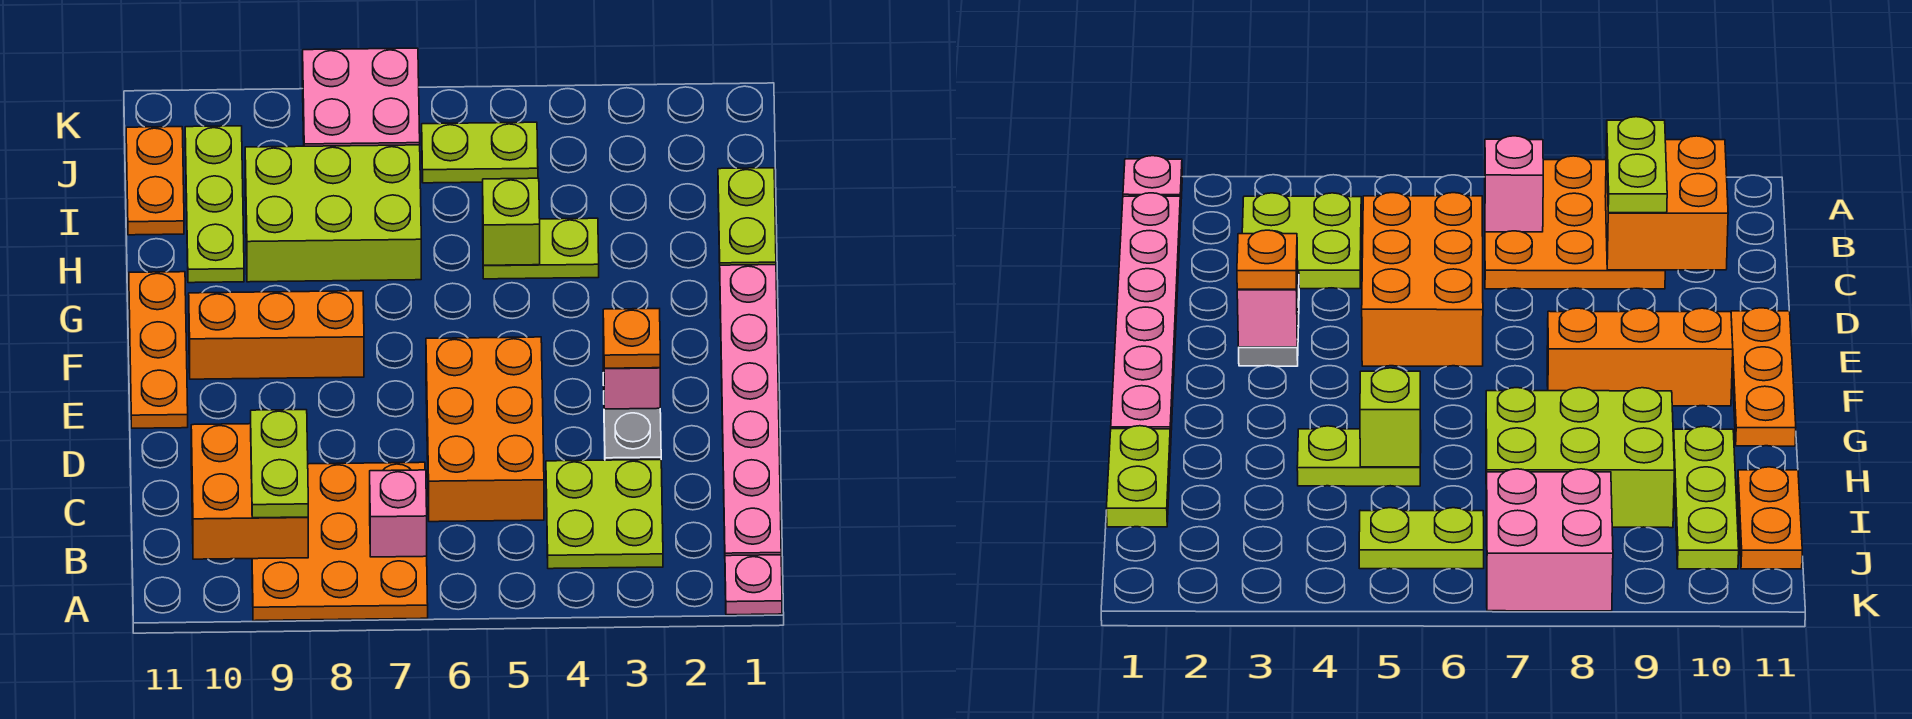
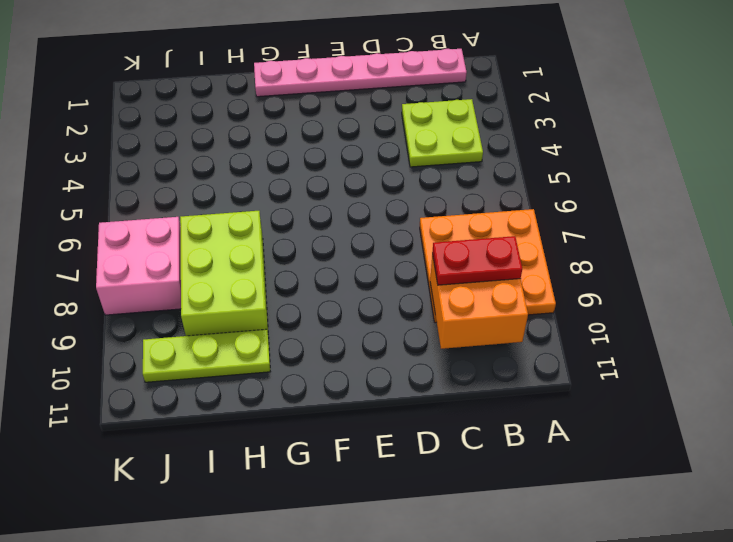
red plate B9:C9 level 3 -> lime plate B9:C9 level 3
none -> pink plate A1 level 1
none -> orange brick C5:E6 level 1
none -> grey plate D3:E3 level 1

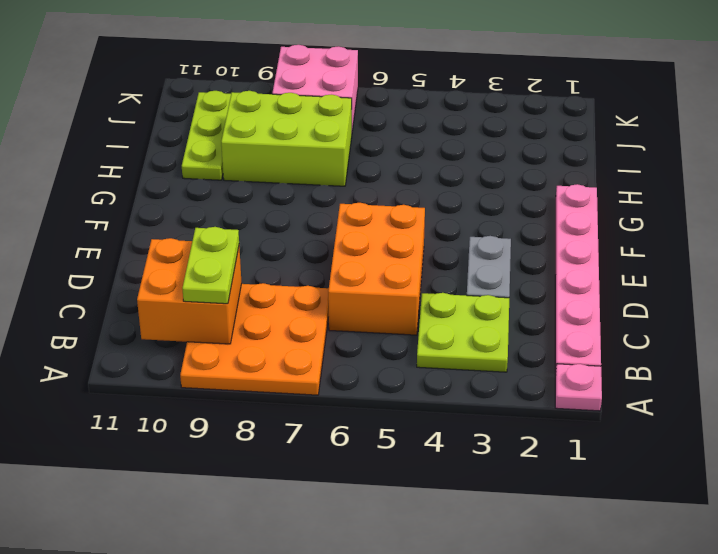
none -> orange plate E11:G11 level 1
none -> orange brick F8:F10 level 1
none -> lime plate H1:I1 level 1

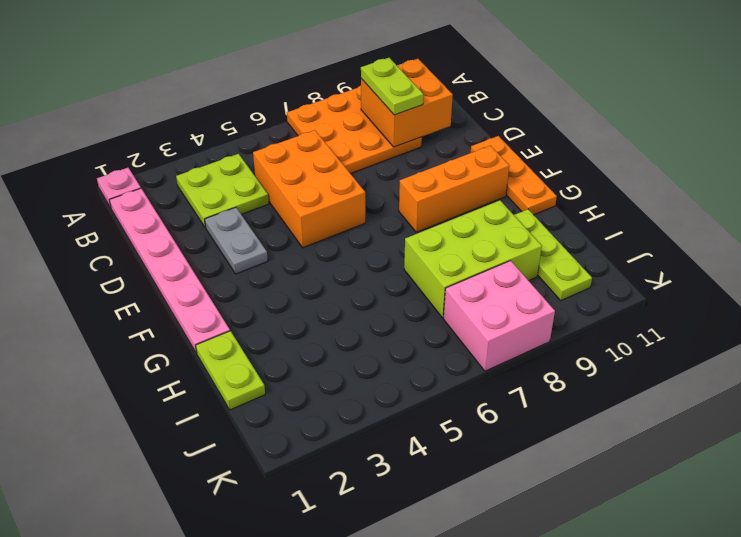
none -> lime plate H4:H5 level 1
none -> orange plate I11:J11 level 1
none -> lime plate J5:J6 level 1

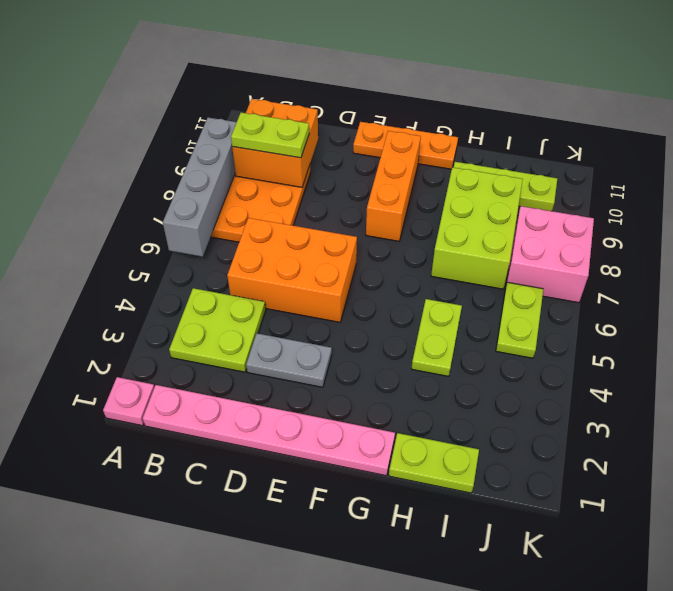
grey brick A6:A9 level 2 -> none
none -> orange plate I11:J11 level 1
none -> pink brick B7 level 2
none -> pink brick E3 level 2

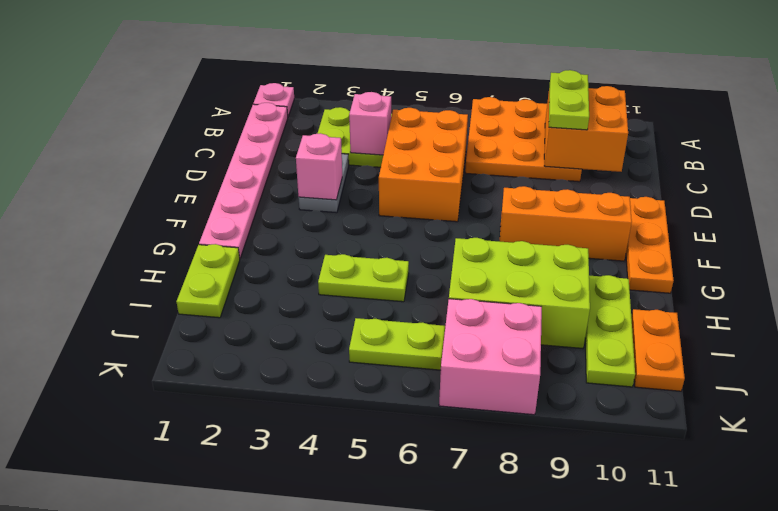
pink brick C4 level 2 -> pink brick B7 level 2
none -> lime brick H5 level 2
none -> orange plate E3 level 3

